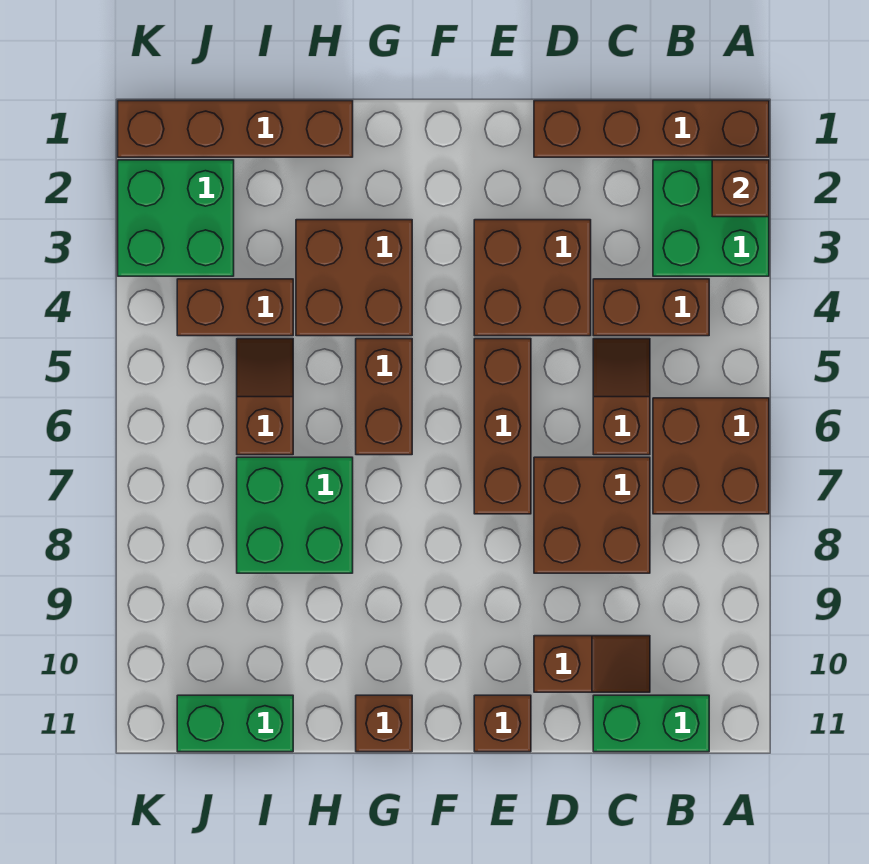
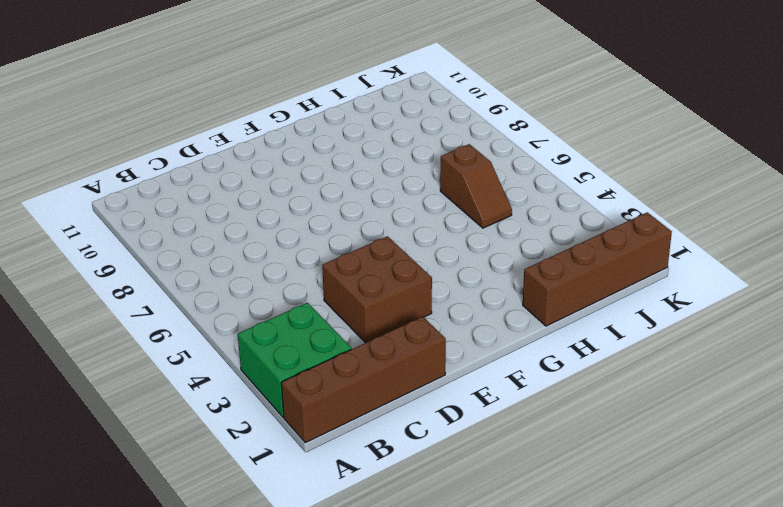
none -> brown brick A6:B7 level 1
none -> brown brick B4:C4 level 1
none -> green brick B11:C11 level 1

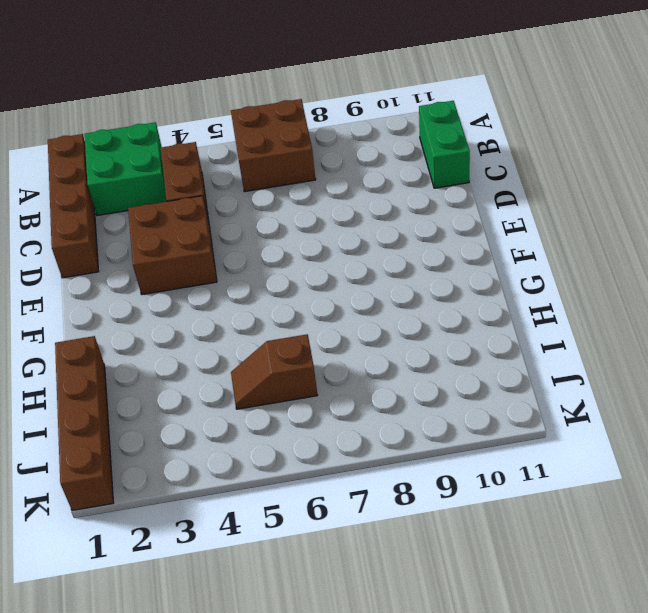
none -> brown slope C5:C6 level 1 top 6
none -> brown brick C7:D8 level 1
none -> brown slope C10:D10 level 1 top D

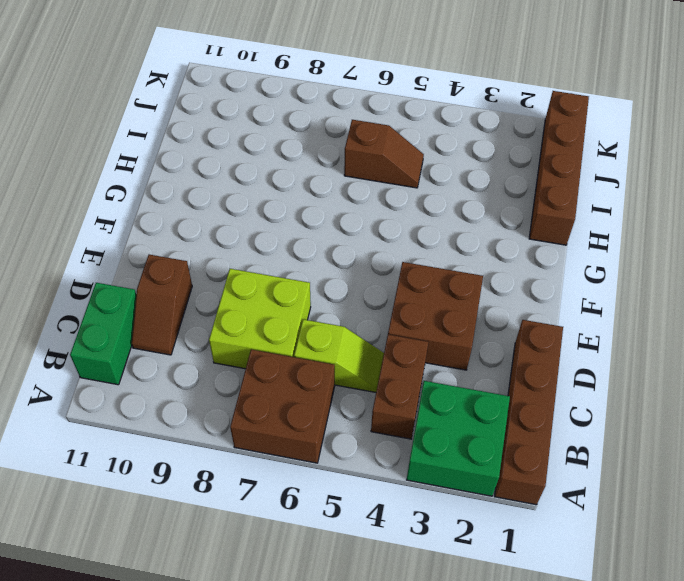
lime slope C5:C6 level 1 top 6 -> brown slope C5:C6 level 1 top 6
lime brick C7:D8 level 1 -> brown brick C7:D8 level 1
none -> brown brick E5:E7 level 1
none -> brown brick E11 level 1
none -> brown brick G3:H4 level 1

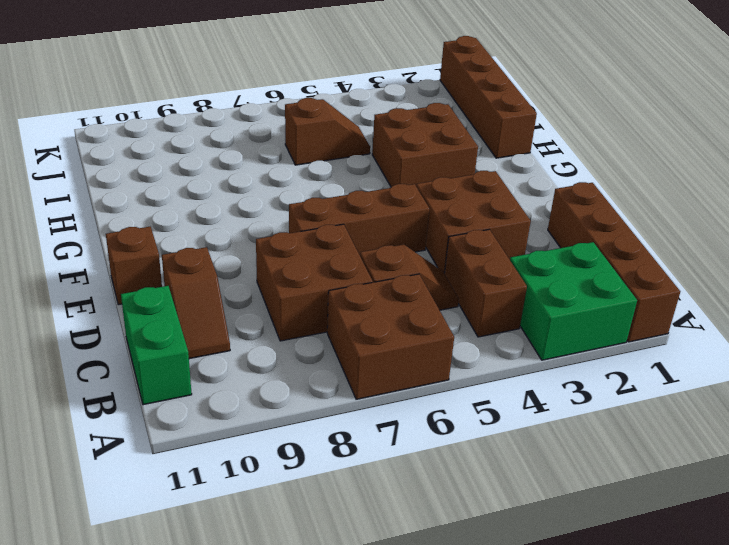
none -> brown brick G5:G6 level 1
none -> brown brick G11 level 1
none -> green brick H7:I8 level 1

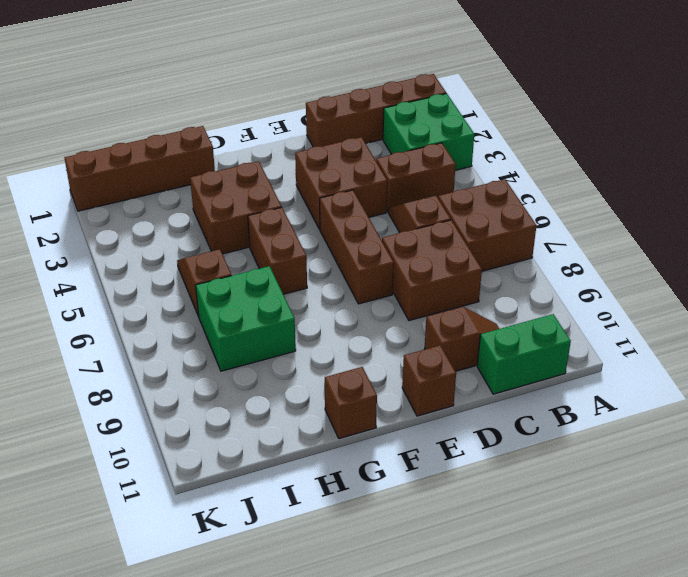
none -> brown brick I4:J4 level 1
none -> green brick I11:J11 level 1
none -> green brick J2:K3 level 1

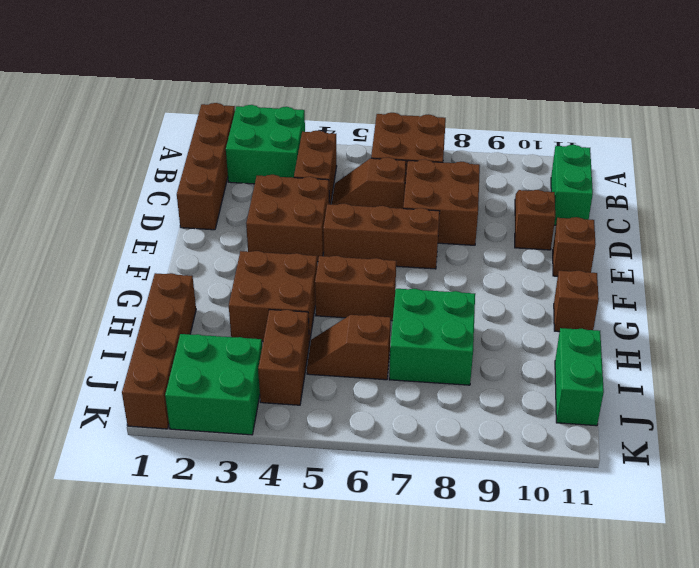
none -> brown brick A2 level 2

